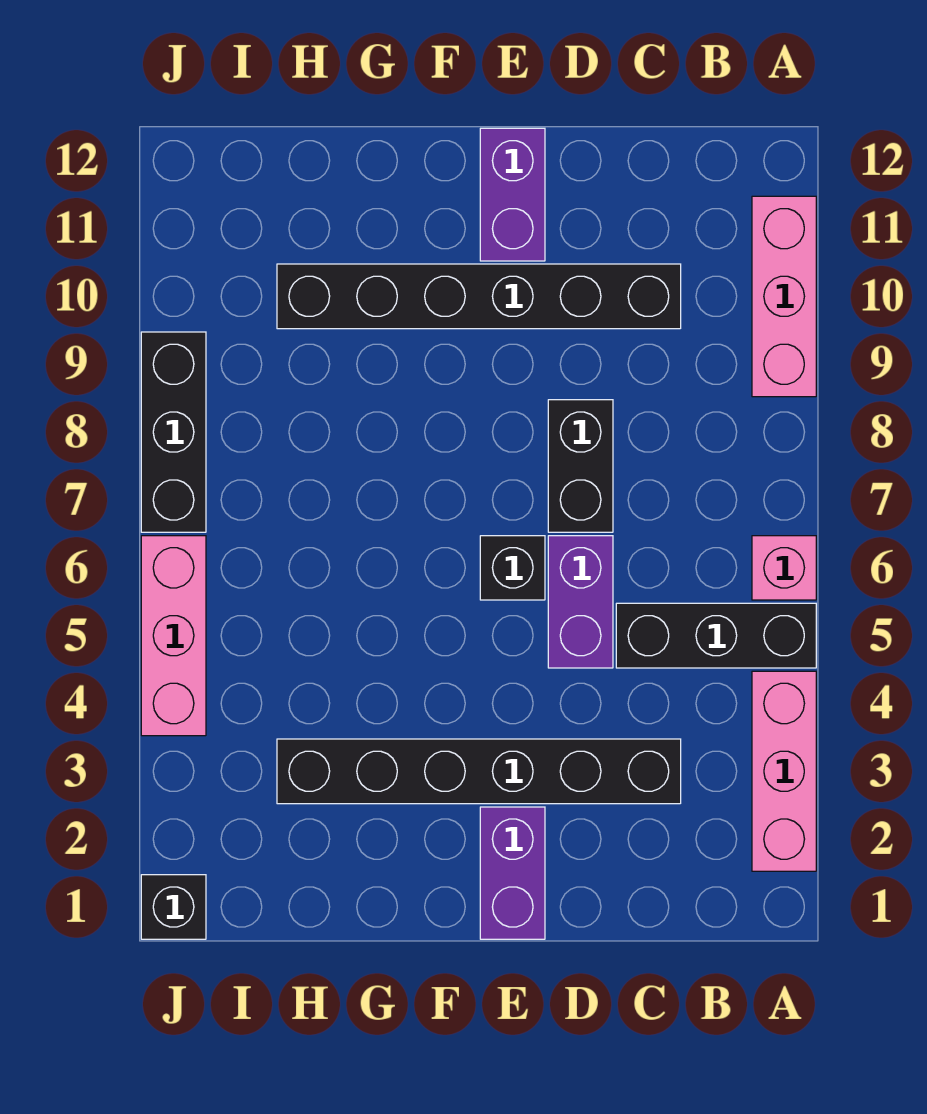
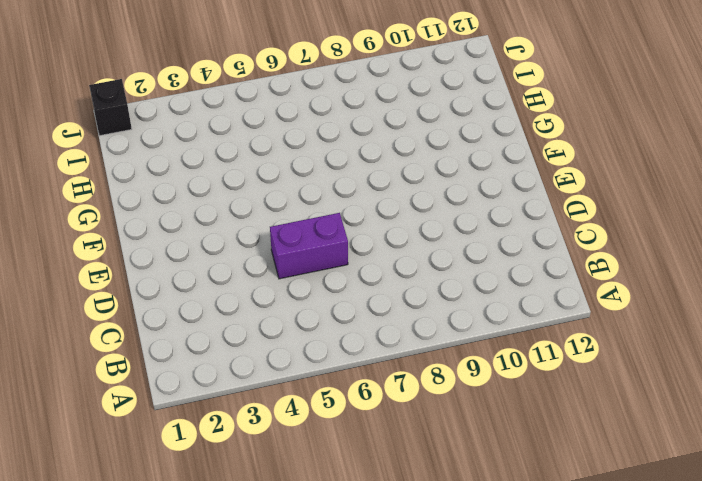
none -> pink brick A2:A4 level 1
none -> black brick A5:C5 level 1
none -> pink brick A6 level 1

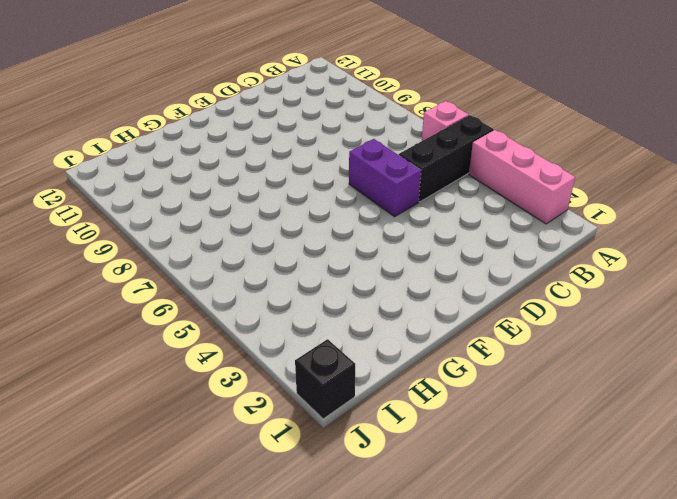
none -> pink brick A9:A11 level 1
none -> black brick C3:H3 level 1
none -> black brick C10:H10 level 1

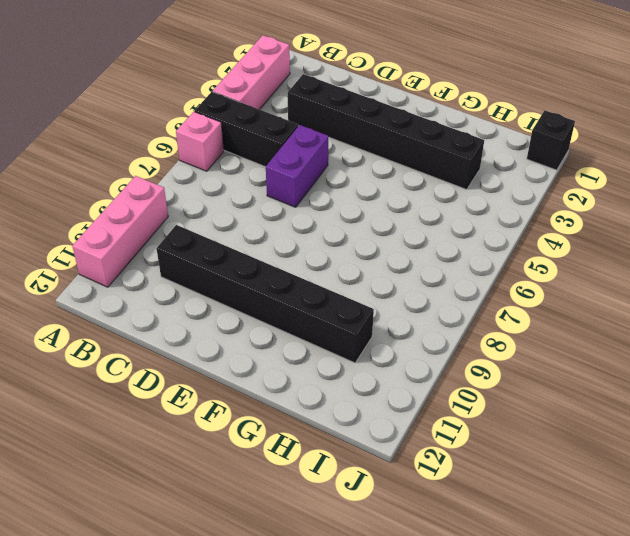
none -> black brick D7:D8 level 1
none -> purple brick E1:E2 level 1
none -> black brick E6 level 1

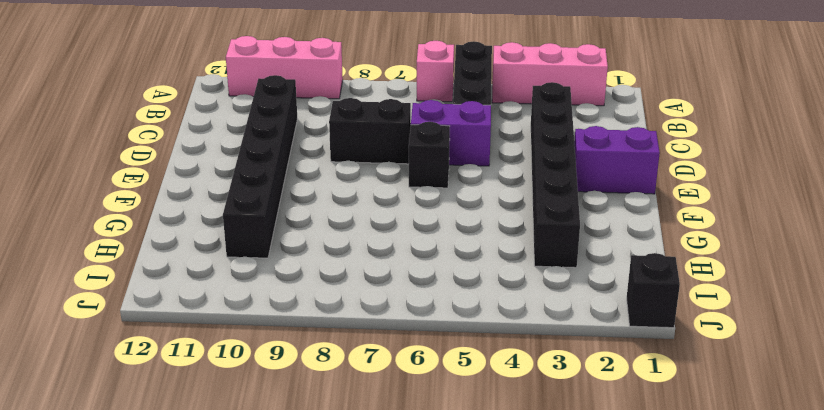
none -> purple brick E11:E12 level 1
none -> pink brick J4:J6 level 1
none -> black brick J7:J9 level 1

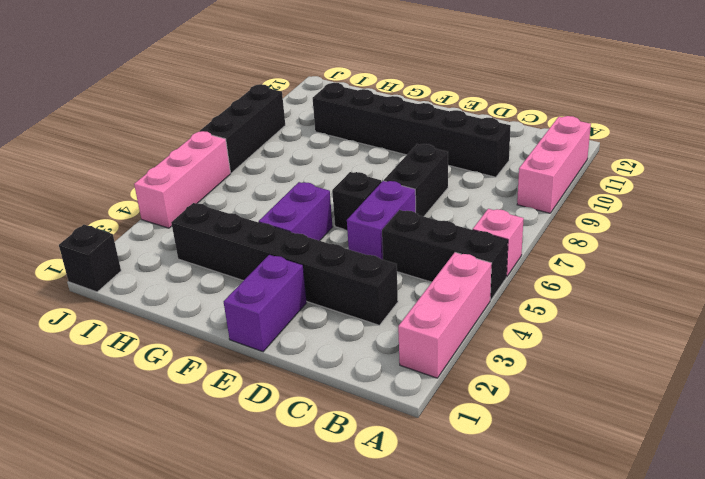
purple brick F4:F5 level 1 -> purple brick E11:E12 level 1

